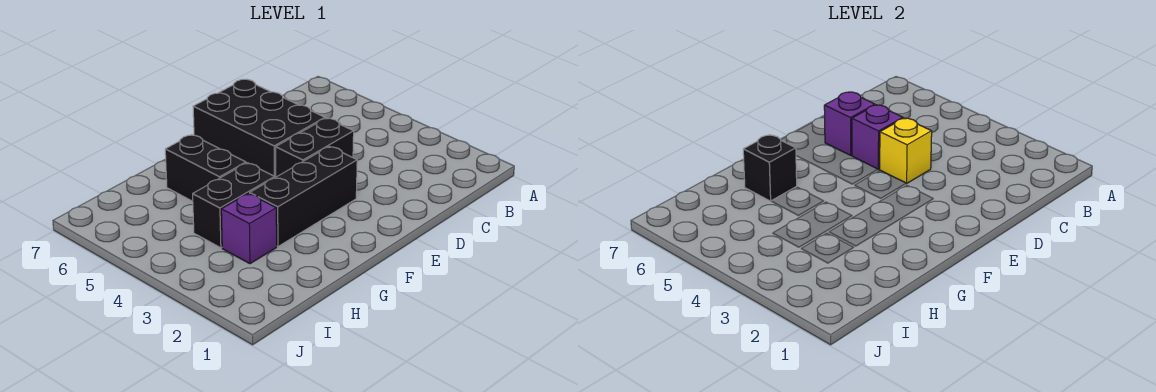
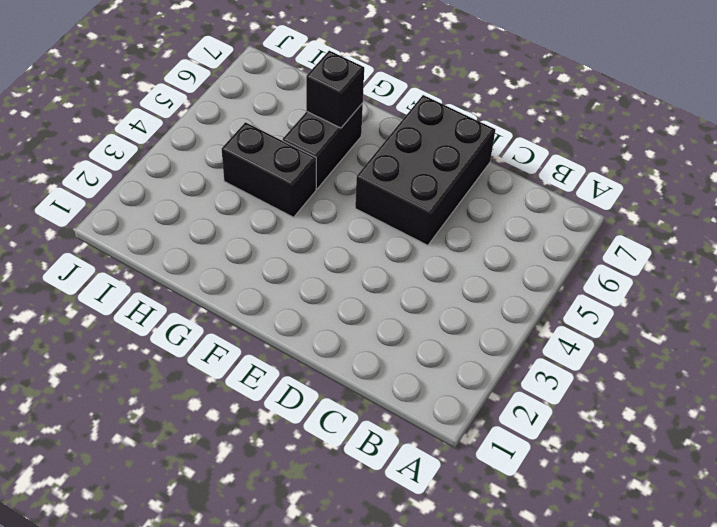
none -> black brick D4:E4 level 1
none -> black brick E3:G3 level 1

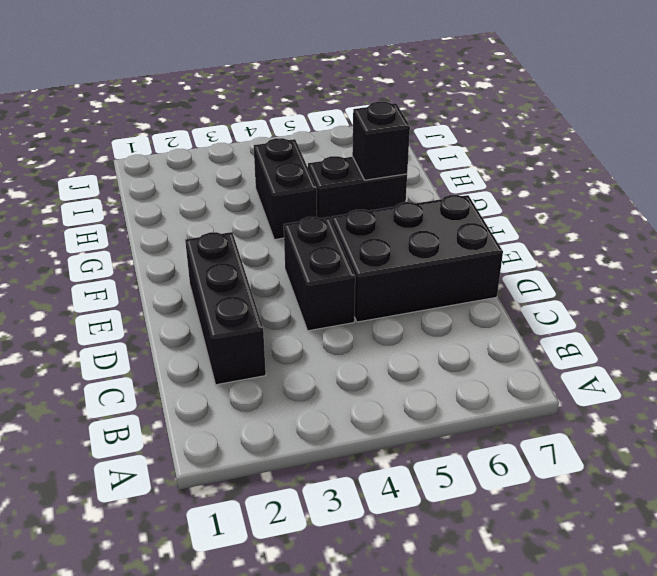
black brick C2:E2 level 1 -> black brick E3:G3 level 1
none -> purple brick H3 level 1
none -> yellow brick D4 level 2

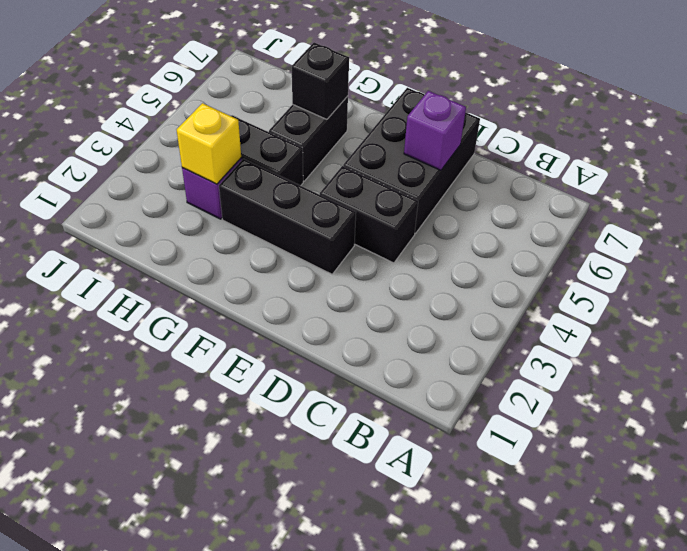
yellow brick H3 level 2 -> yellow brick D4 level 2
none -> purple brick D5 level 2

